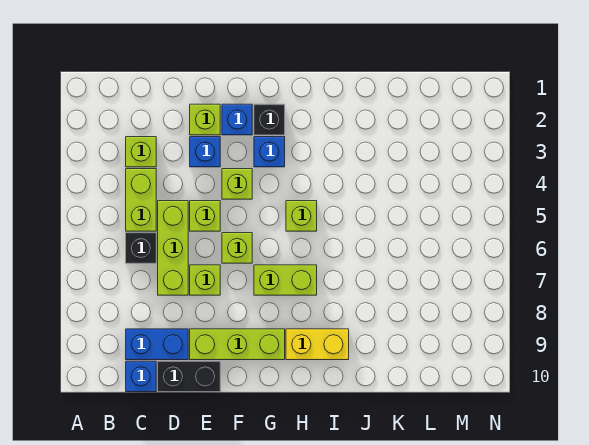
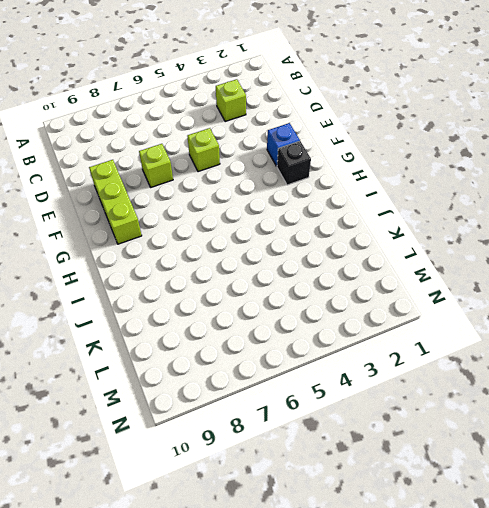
none -> lime brick C4:C5 level 1
none -> black brick C6 level 1
none -> blue brick C9:D9 level 1

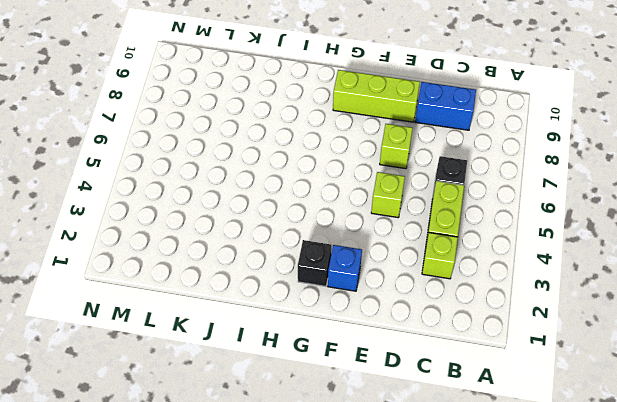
none -> blue brick C10 level 1
none -> lime brick D5:D7 level 1
none -> black brick D10:E10 level 1

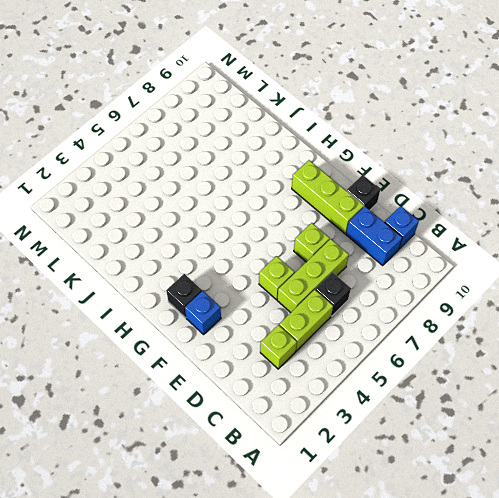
black brick E10 level 1 -> black brick D10:E10 level 1
none -> lime brick E2 level 1
none -> blue brick E3 level 1
none -> lime brick F4 level 1

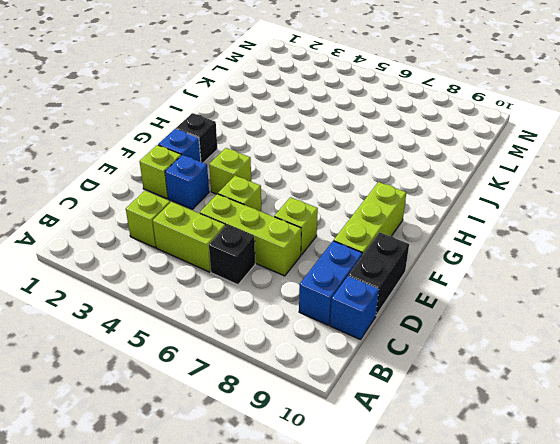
none -> lime brick F6 level 1
none -> blue brick G3 level 1
none -> lime brick G7:H7 level 1

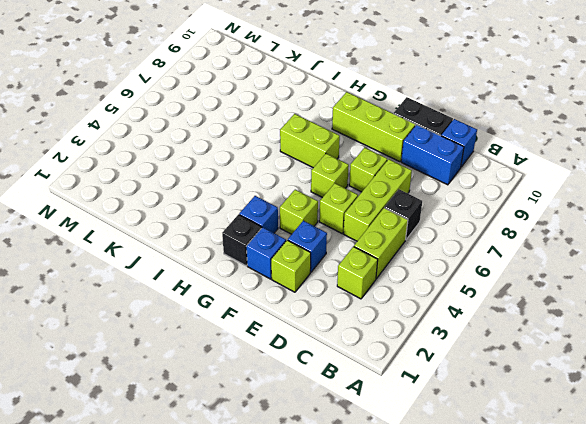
none -> lime brick H5 level 1
none -> yellow brick H9:I9 level 1

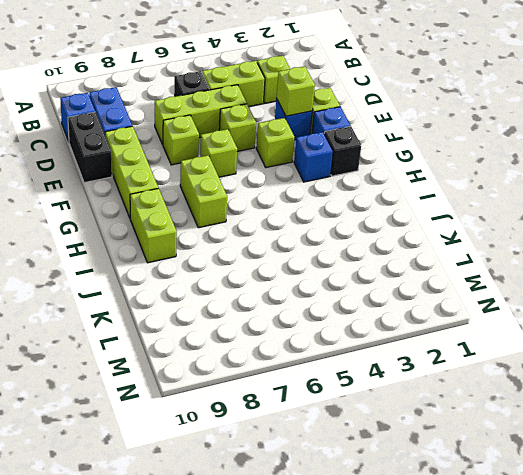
lime brick E3 level 2 -> lime brick H5 level 1
lime brick H9:I9 level 1 -> yellow brick H9:I9 level 1

